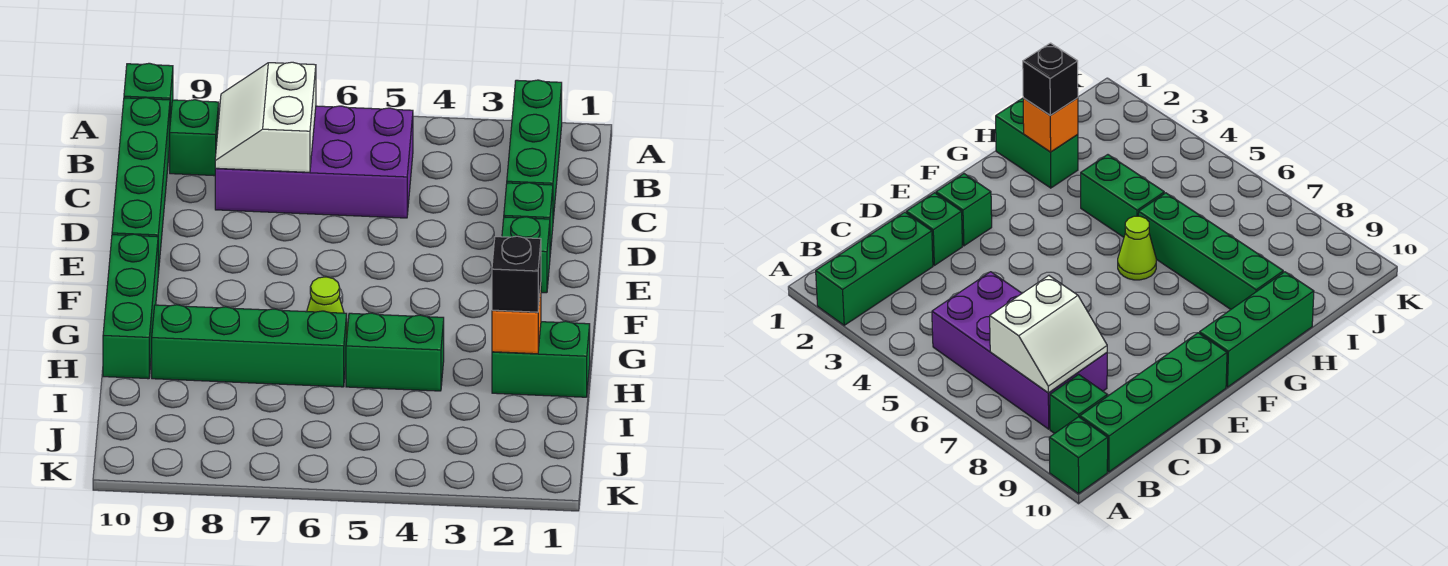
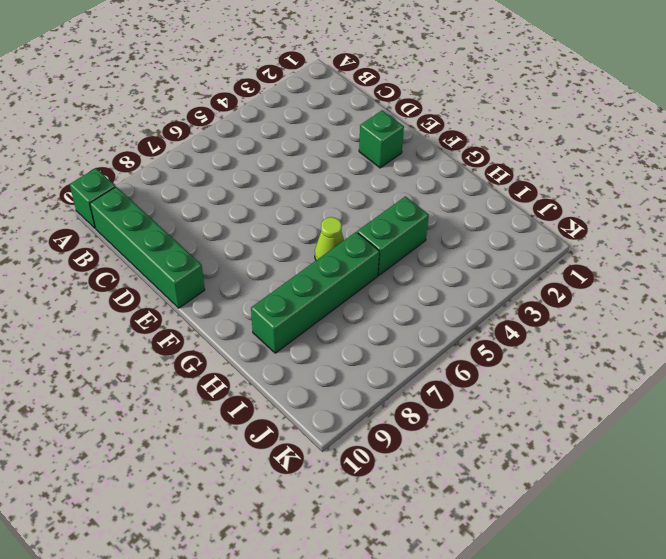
none -> green brick A2:C2 level 1
none -> purple brick B5:C8 level 1
none -> green brick B9 level 1

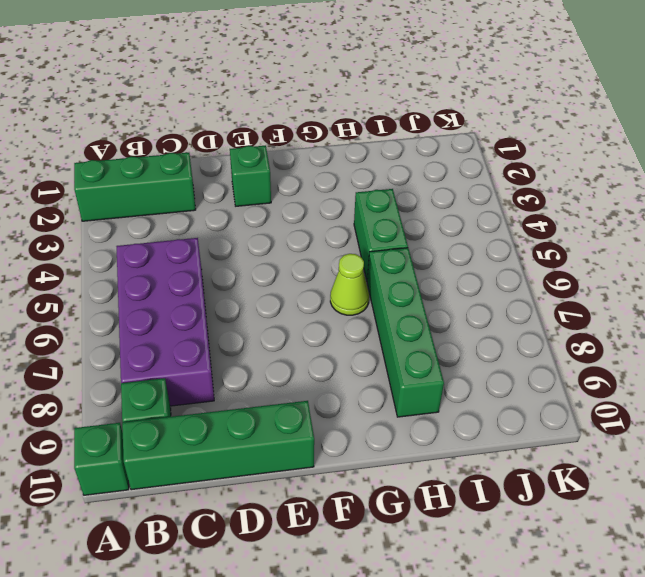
none -> green brick D2 level 1
none -> green brick F10:H10 level 1
none -> green brick H1:H2 level 1

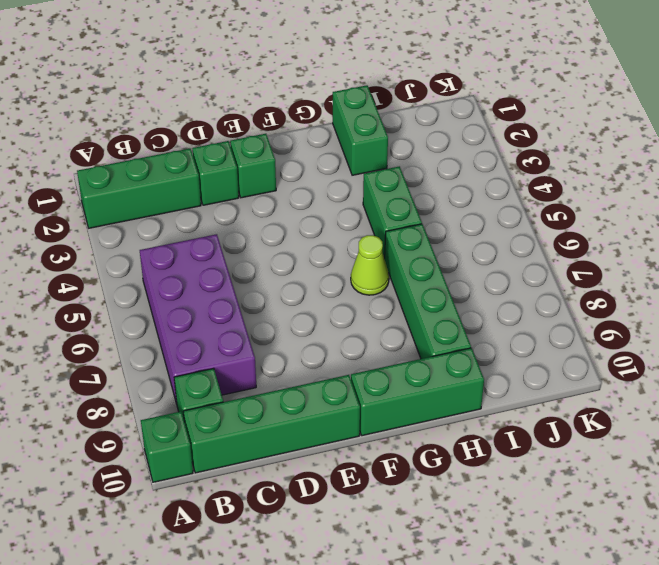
none -> white slope B7:C8 level 2 top 7
none -> orange brick H2 level 2
none -> black brick H2 level 3

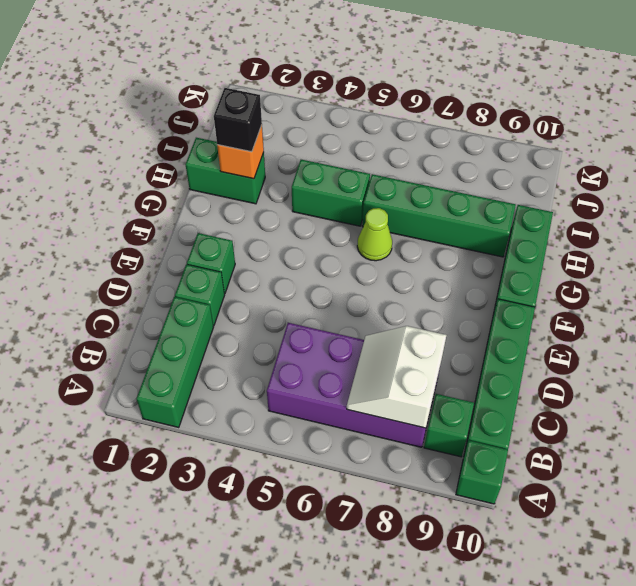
white slope B7:C8 level 2 top 8 -> white slope B7:C8 level 2 top 7

